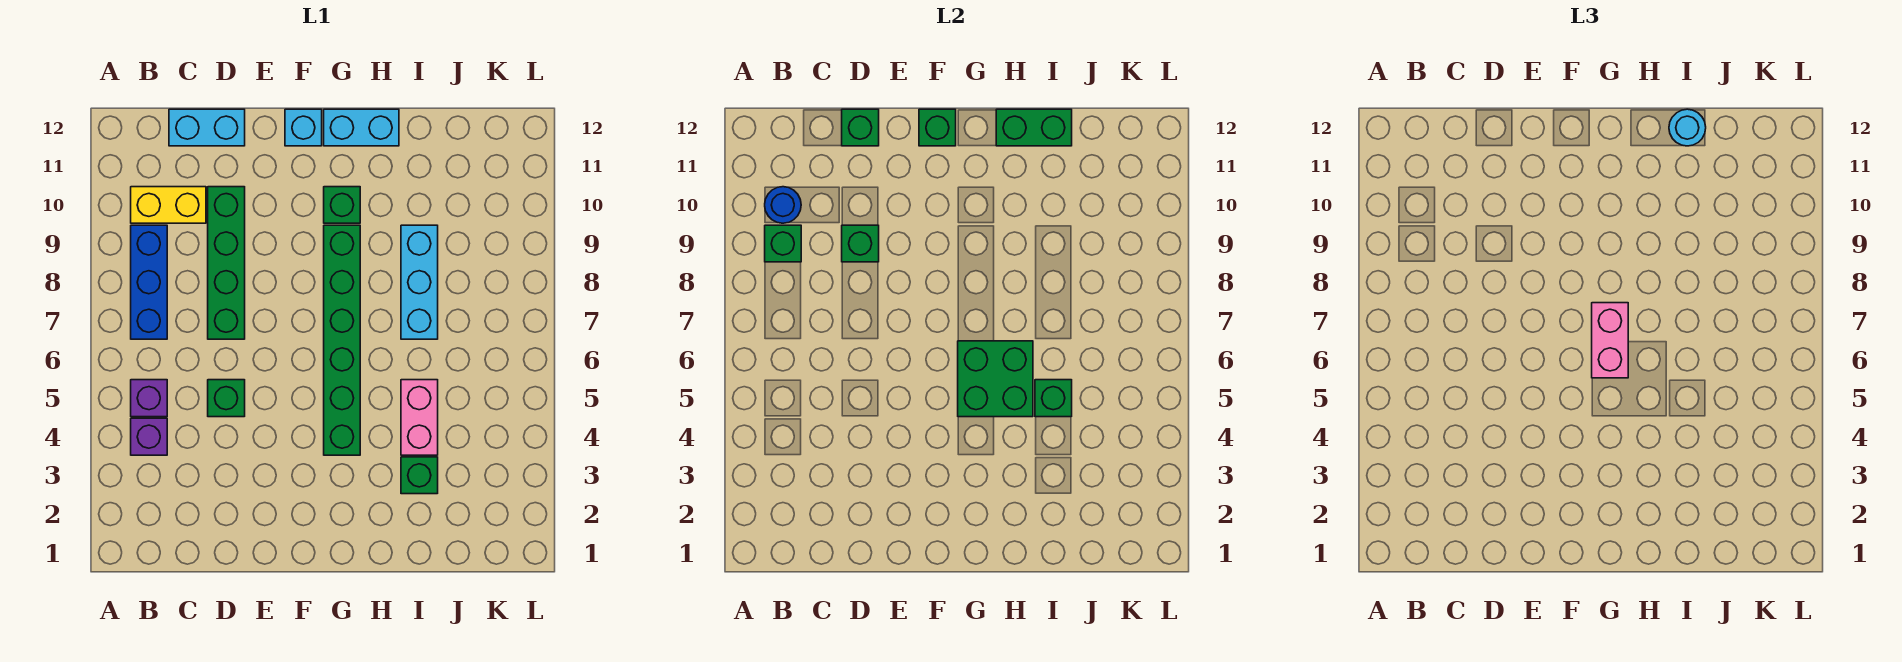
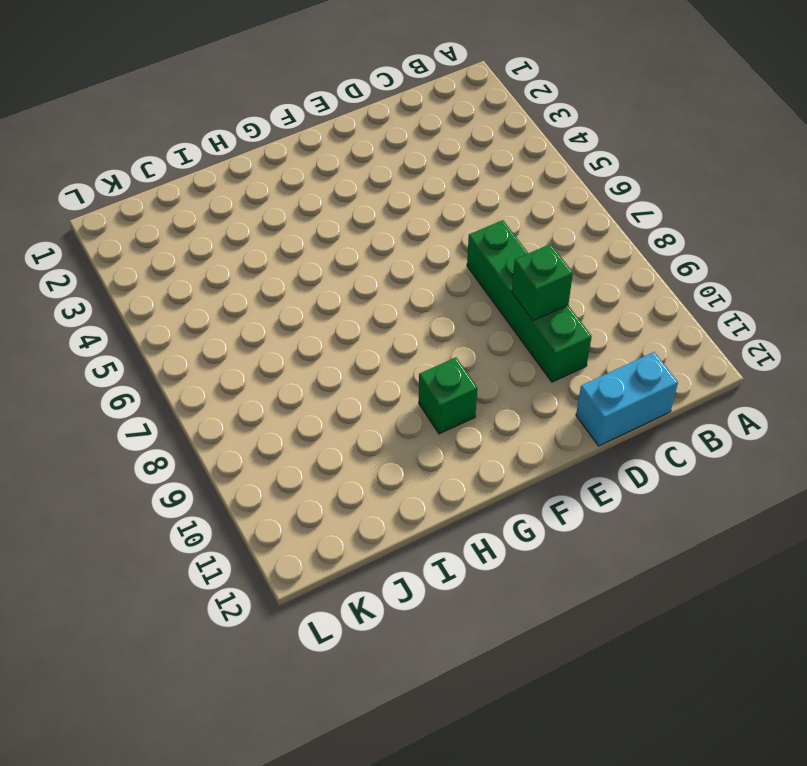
none -> purple brick B4 level 1
none -> purple brick B5 level 1
none -> blue brick B7:B9 level 1

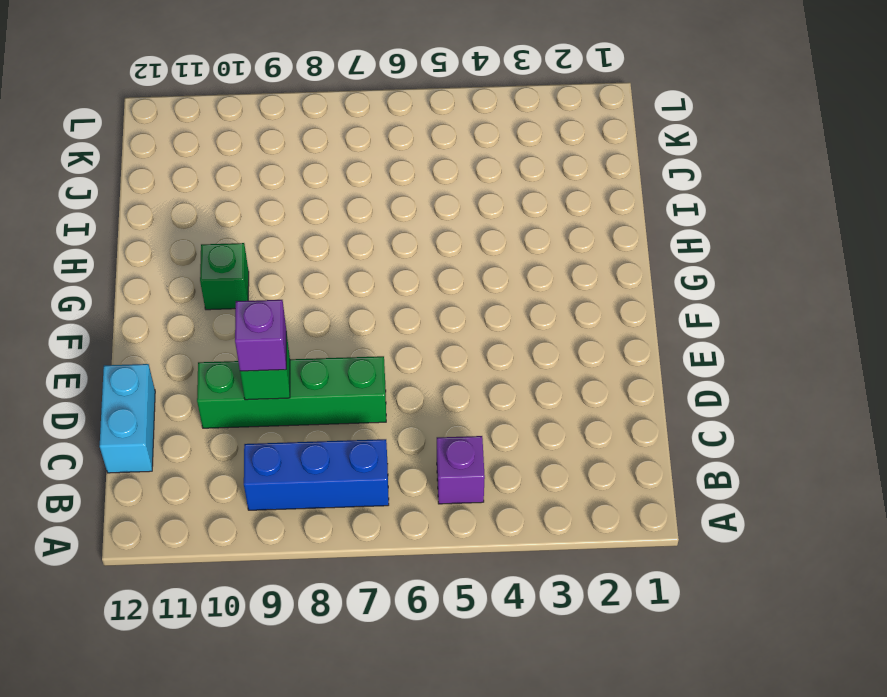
purple brick D9 level 3 -> purple brick B4 level 1
none -> yellow brick B10:C10 level 1
none -> green brick D5 level 1
none -> cyan brick F12 level 1

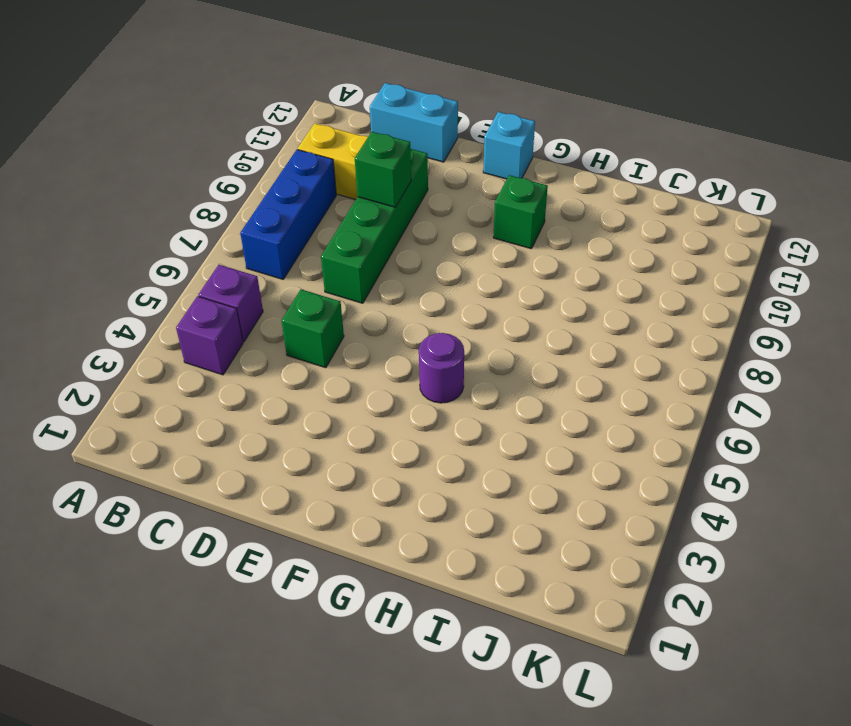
purple round brick G5 level 1 -> green brick G4:G9 level 1
none -> cyan brick G12:H12 level 1
none -> green brick I3 level 1
none -> pink brick I4:I5 level 1

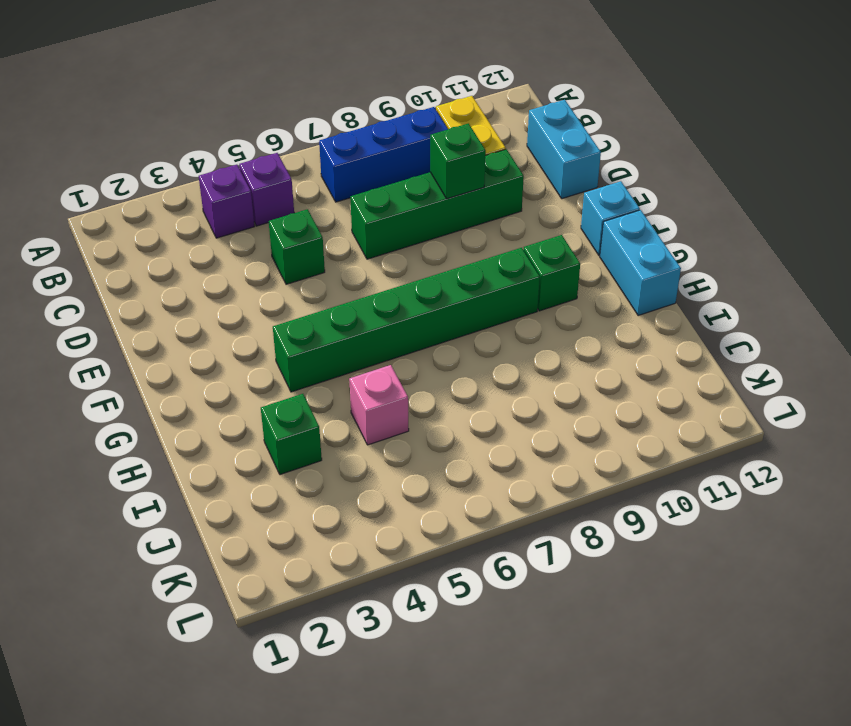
pink brick I5 level 1 -> pink brick I4:I5 level 1
none -> cyan brick I7:I9 level 1
none -> green brick B9 level 2
none -> blue round brick B10 level 2

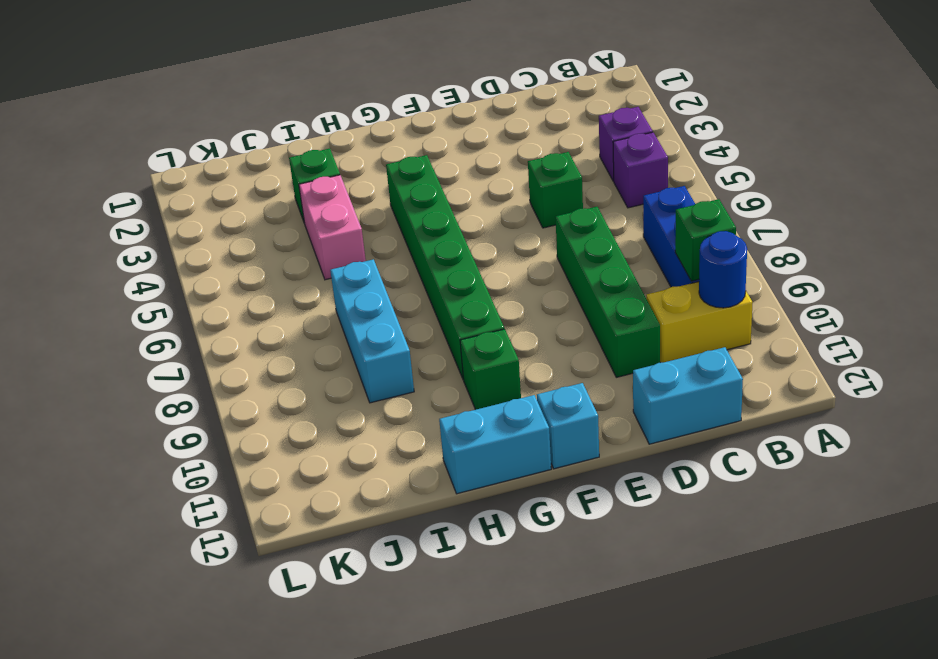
none -> green brick D9 level 2
none -> green brick D12 level 2
none -> green brick F12 level 2

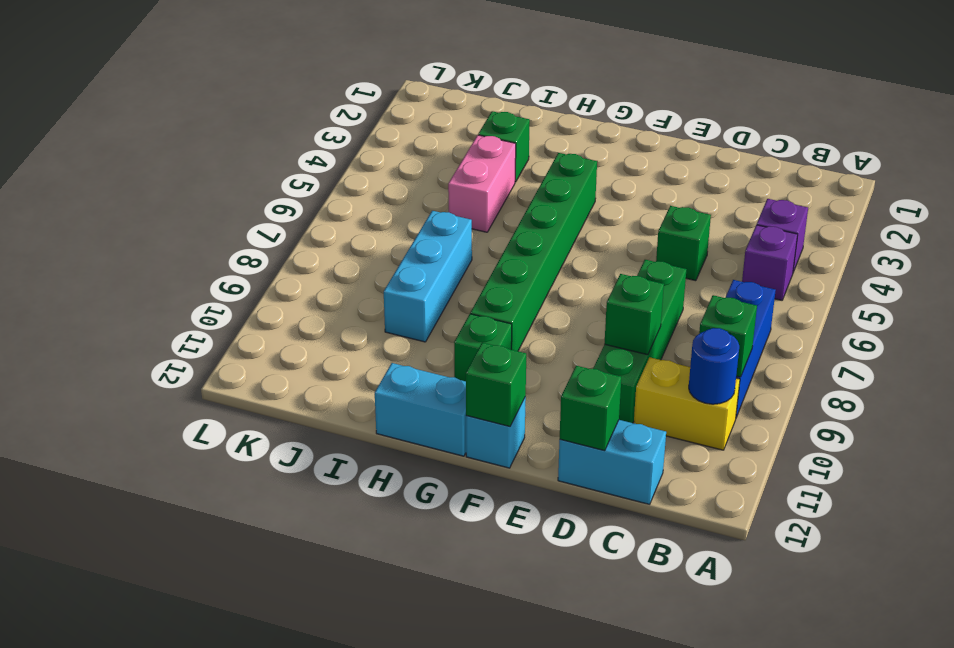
none -> green brick G5:H6 level 2
none -> green brick H12:I12 level 2
none -> green brick I5 level 2

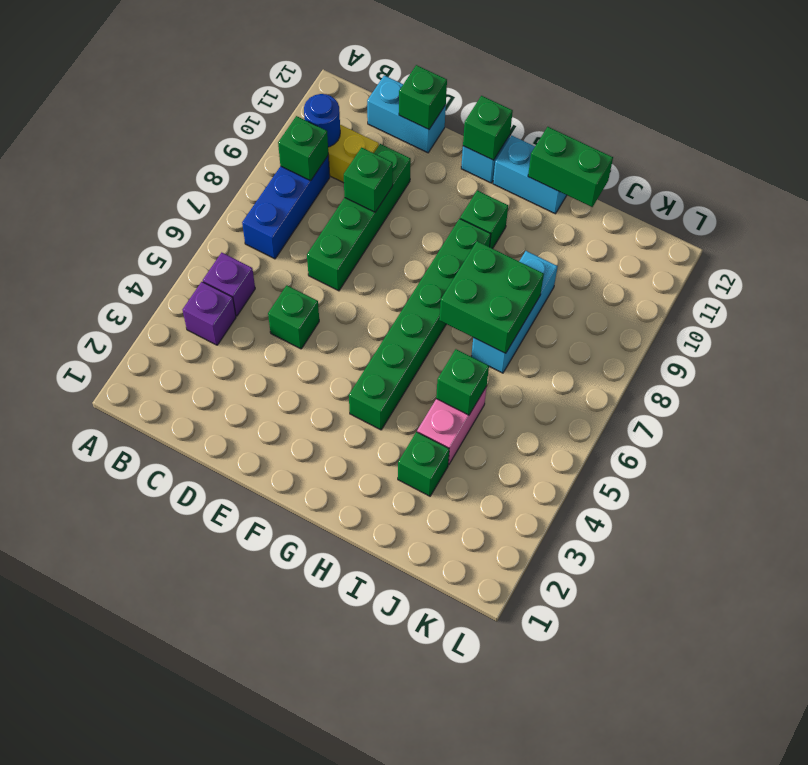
green brick H7:I8 level 2 -> green brick G5:H6 level 2
none -> pink brick G6:G7 level 3
none -> cyan round brick I12 level 3

